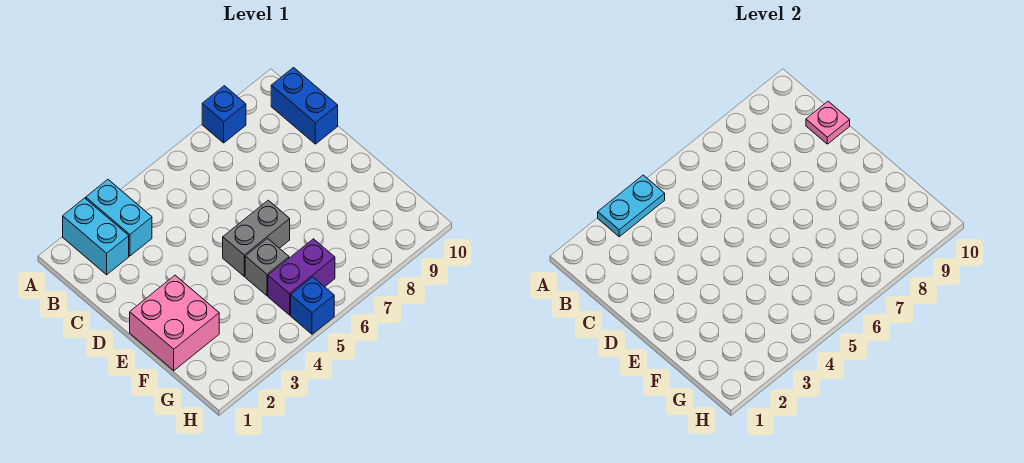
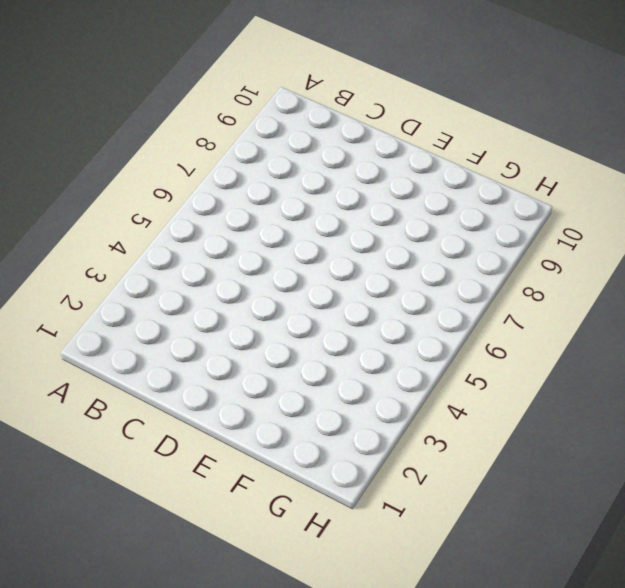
none -> cyan brick A2:B2 level 1
none -> cyan brick A3:B3 level 1

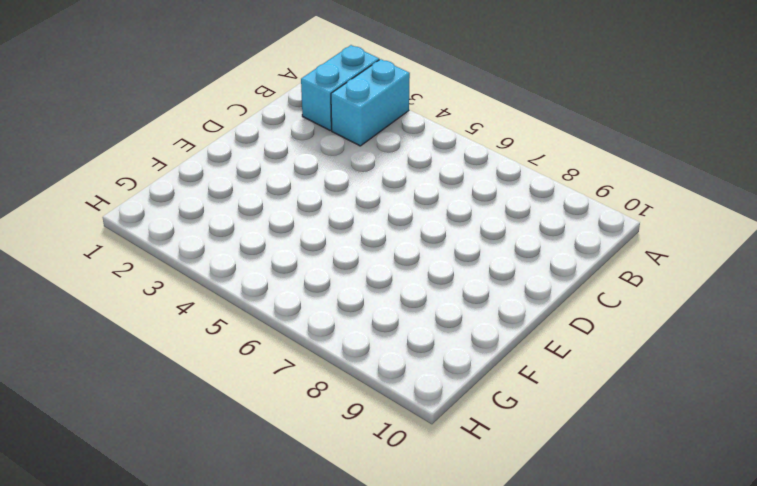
none -> blue brick A8 level 1
none -> blue brick B10:C10 level 1

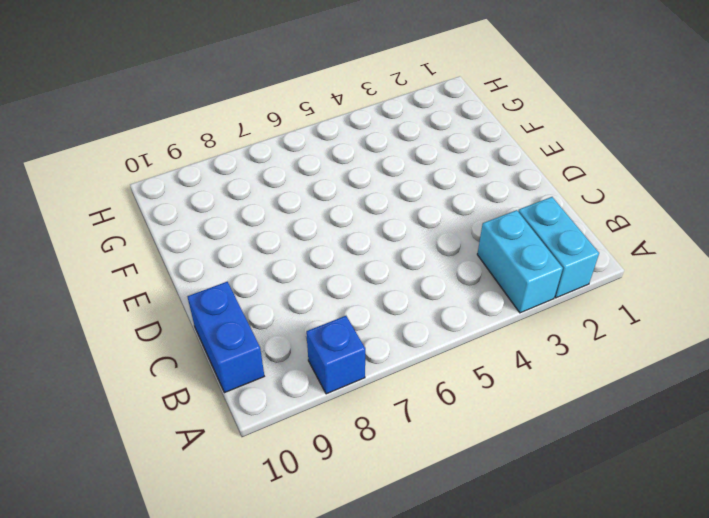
none -> pink brick E1:F2 level 1
none -> grey brick E5:E6 level 1

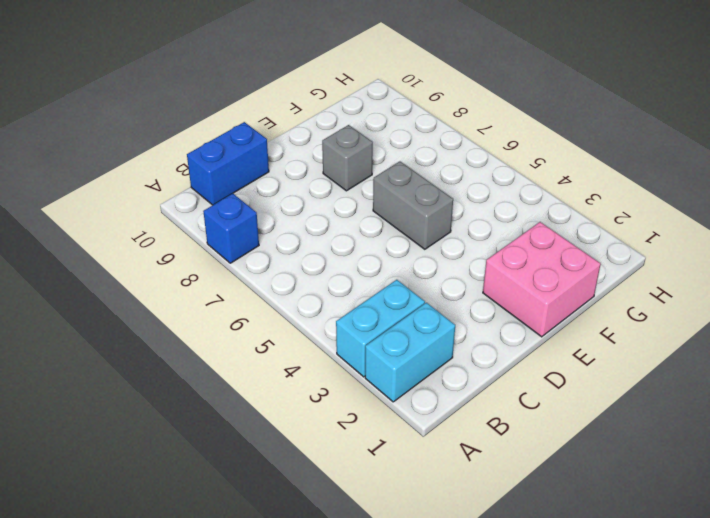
grey brick E8 level 1 -> grey brick F5 level 1
none -> purple brick G5:G6 level 1
none -> blue brick H5 level 1

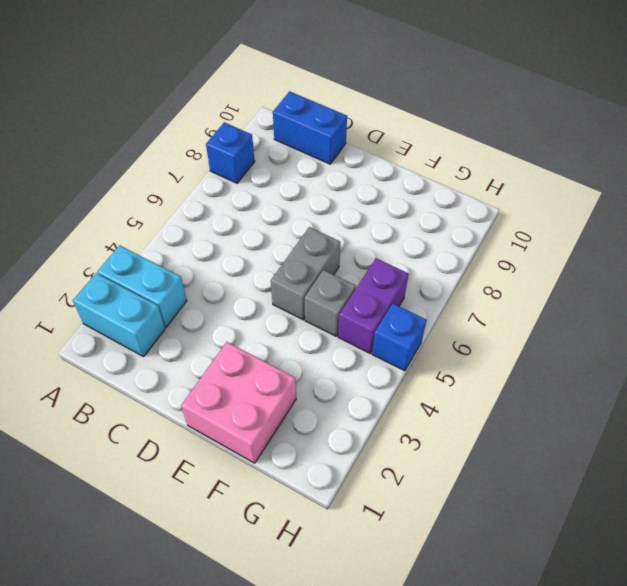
none -> cyan plate A3:A4 level 2
none -> pink plate C10 level 2

